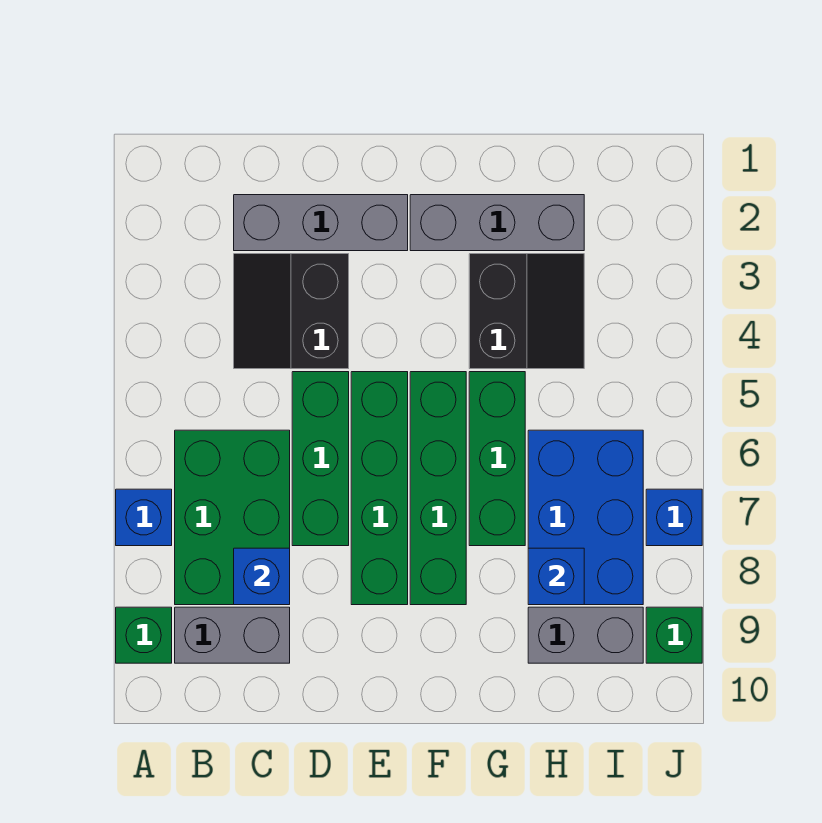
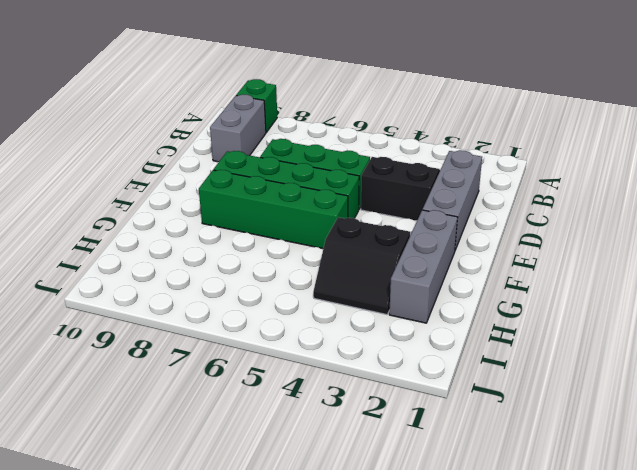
none -> blue brick A7 level 1
none -> green brick B6:C8 level 1
none -> green brick G5:G7 level 1

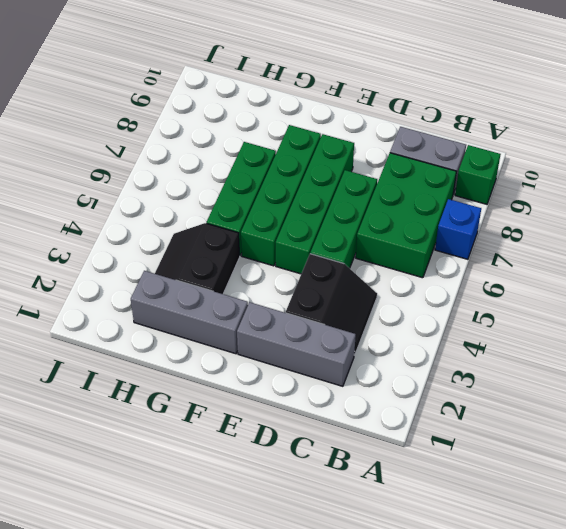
none -> blue brick H6:I8 level 1
none -> grey brick H9:I9 level 1
none -> blue brick J7 level 1

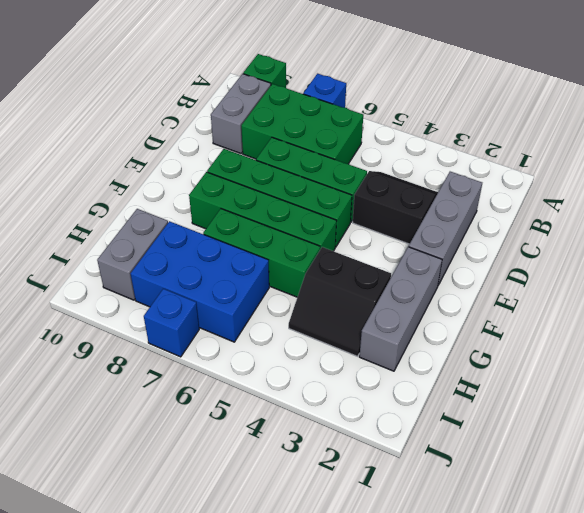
none -> green brick J9 level 1
none -> blue brick C8 level 2
none -> blue brick H8 level 2

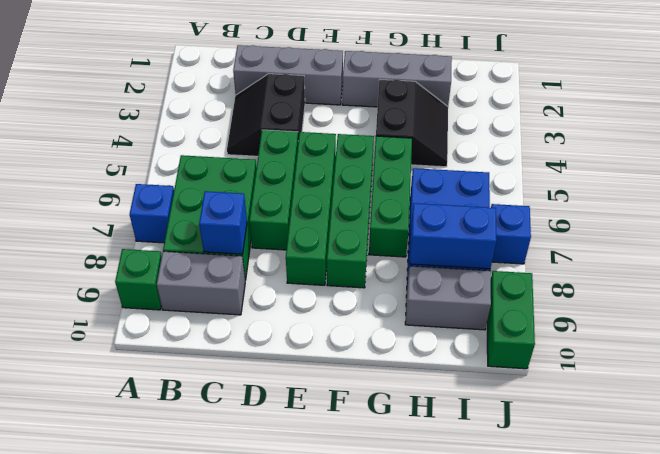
blue brick H8:I8 level 2 -> blue brick H8 level 2
green brick J9:J10 level 1 -> green brick J9 level 1

